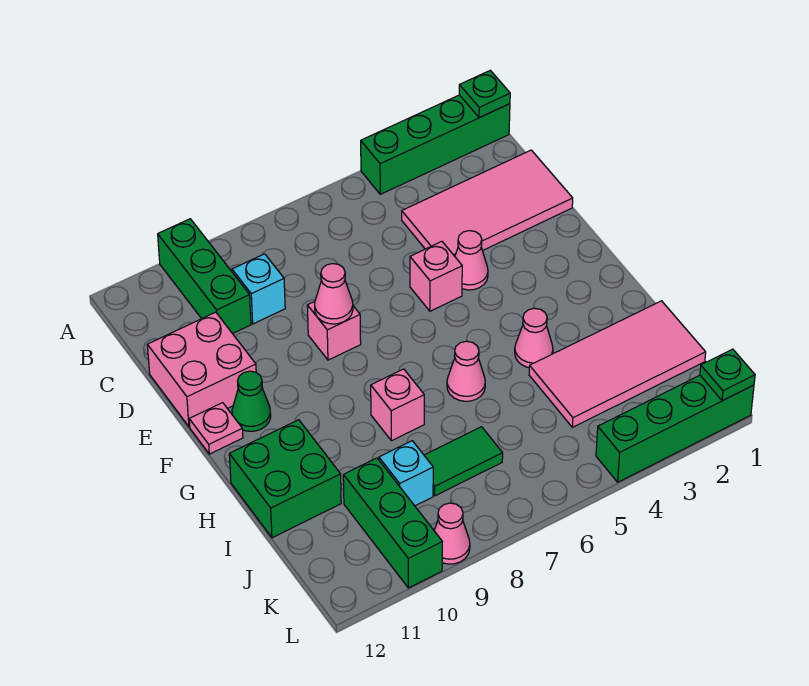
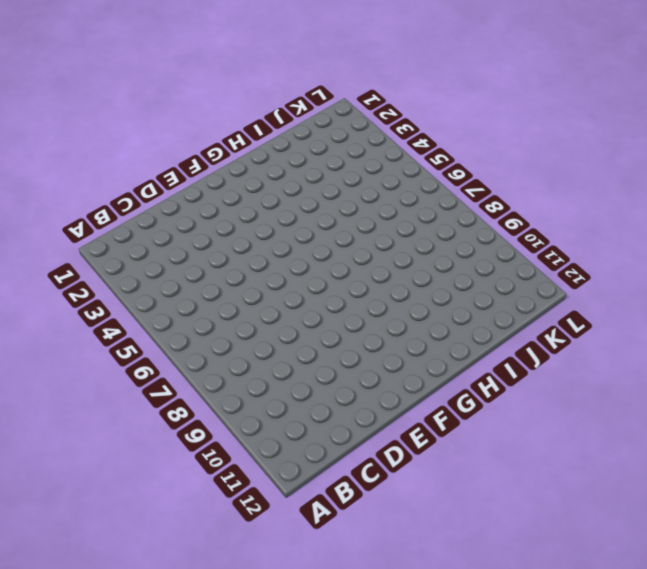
none -> green brick A1:A4 level 1
none -> green brick A10:C10 level 1
none -> pink tile C1:D4 level 1

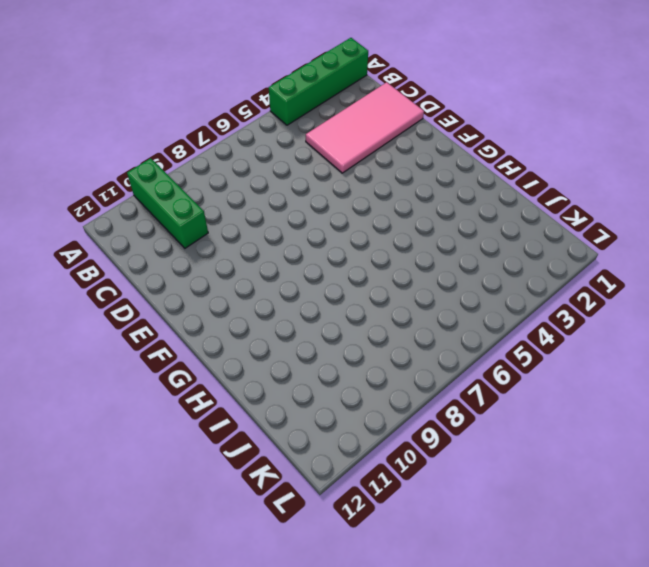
none -> cyan brick C9 level 1
none -> pink brick D11:E12 level 1
none -> pink cone E4 level 1

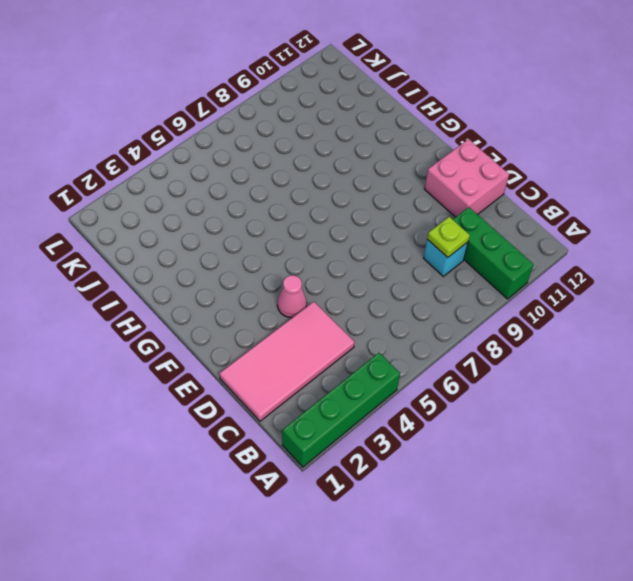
lime plate C9 level 2 -> none
none -> pink brick E5 level 1
none -> pink brick E8 level 1
none -> green cone F11 level 1

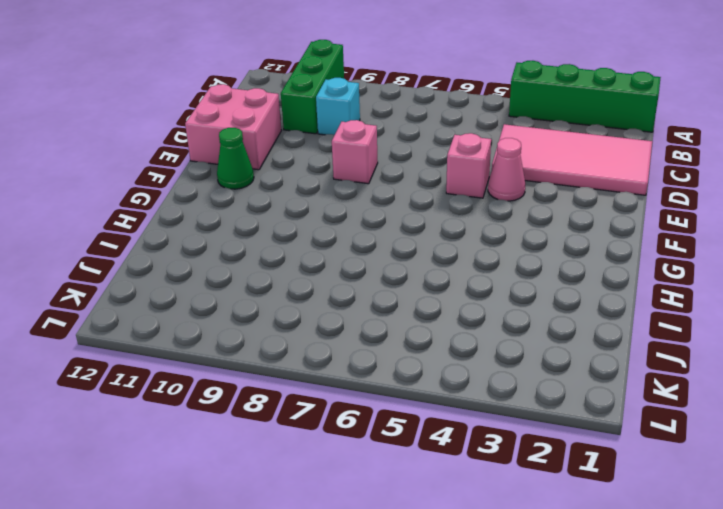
none -> pink plate F12 level 1
none -> pink cone H4 level 1
none -> pink cone H6 level 1

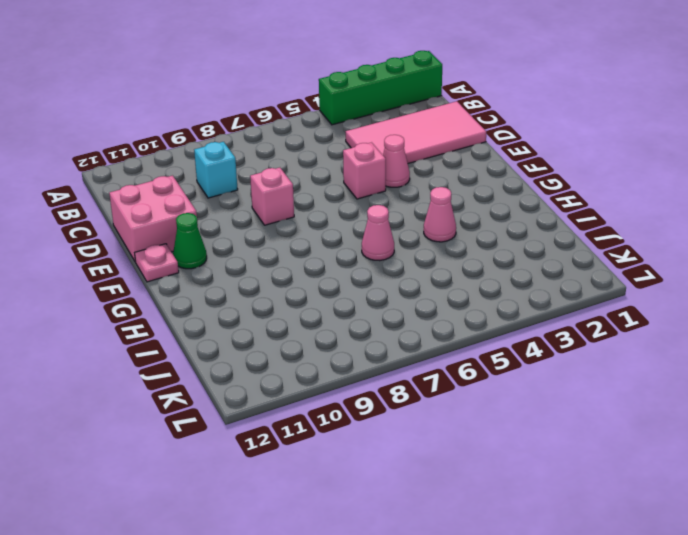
none -> green brick A10:C10 level 1
none -> pink brick H8 level 1
none -> green brick H11:I12 level 1

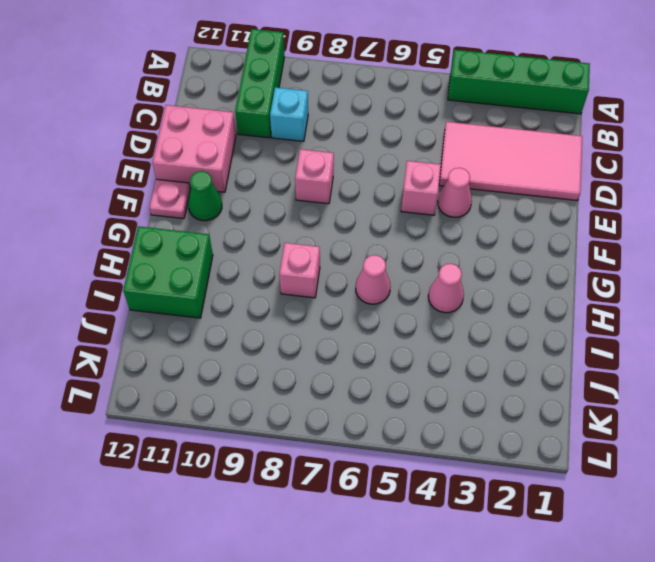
none -> pink tile I1:J4 level 1
none -> green tile J7:J8 level 1
none -> cyan brick J9 level 1

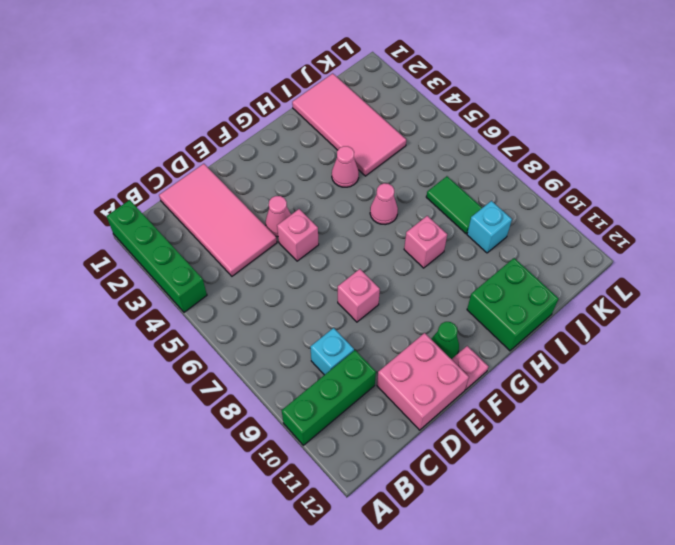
none -> green brick J10:L10 level 1
none -> green brick L1:L4 level 1
none -> pink cone L9 level 1

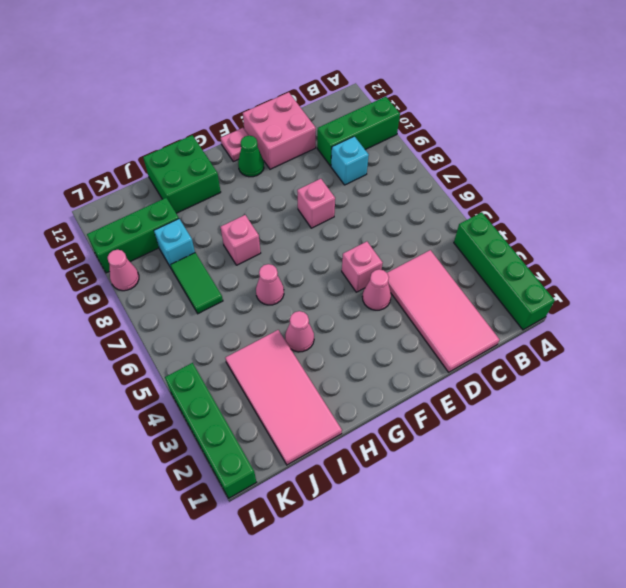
none -> green plate A1 level 2
none -> pink cone E8 level 2
none -> green plate L1 level 2

